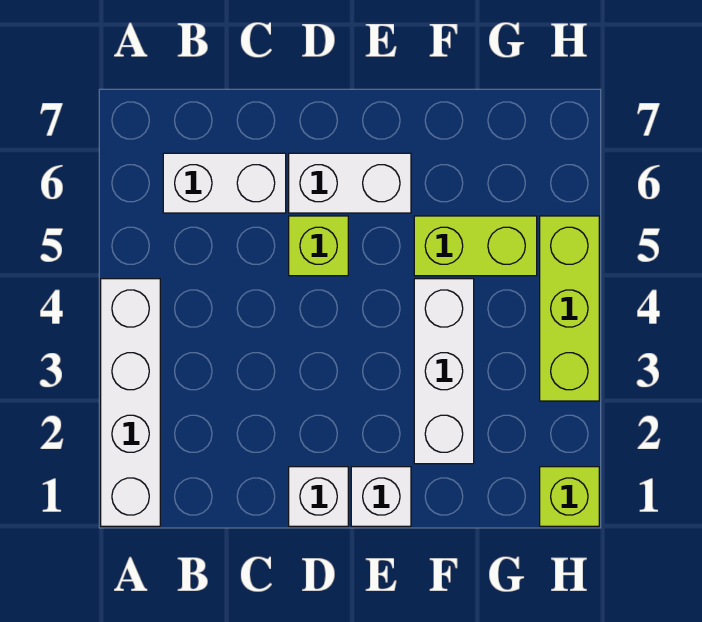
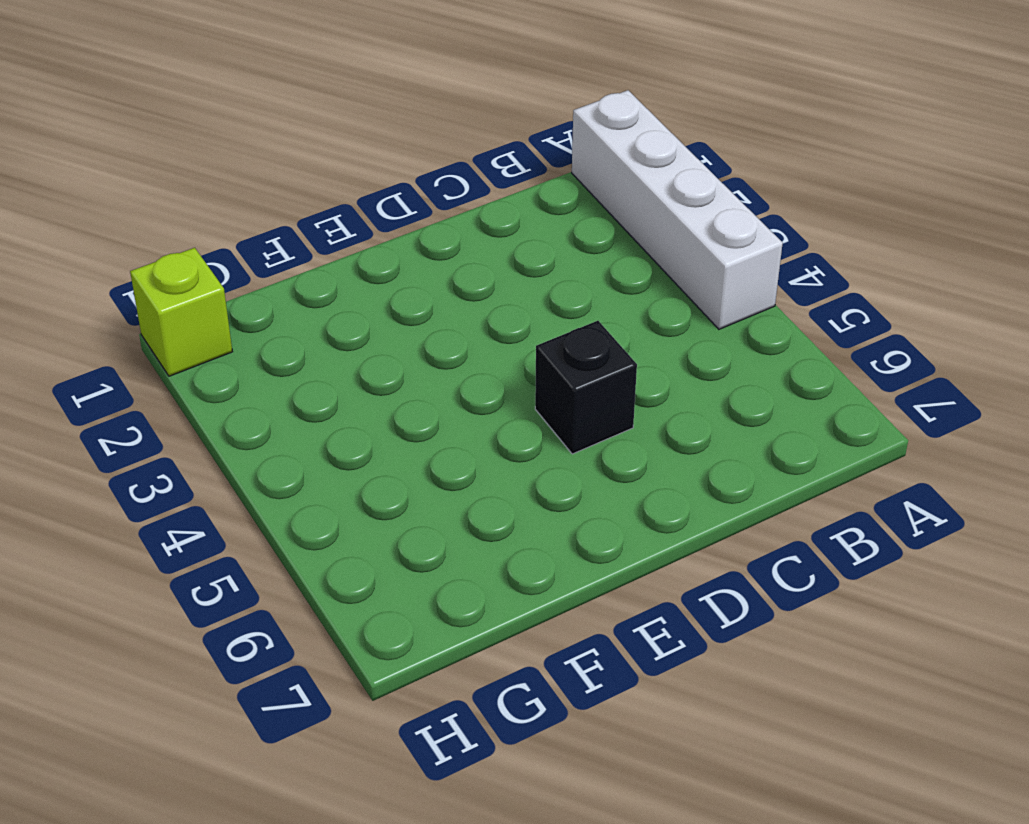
black brick D5 level 1 -> lime brick D5 level 1
none -> white brick B6:C6 level 1
none -> white brick D1 level 1

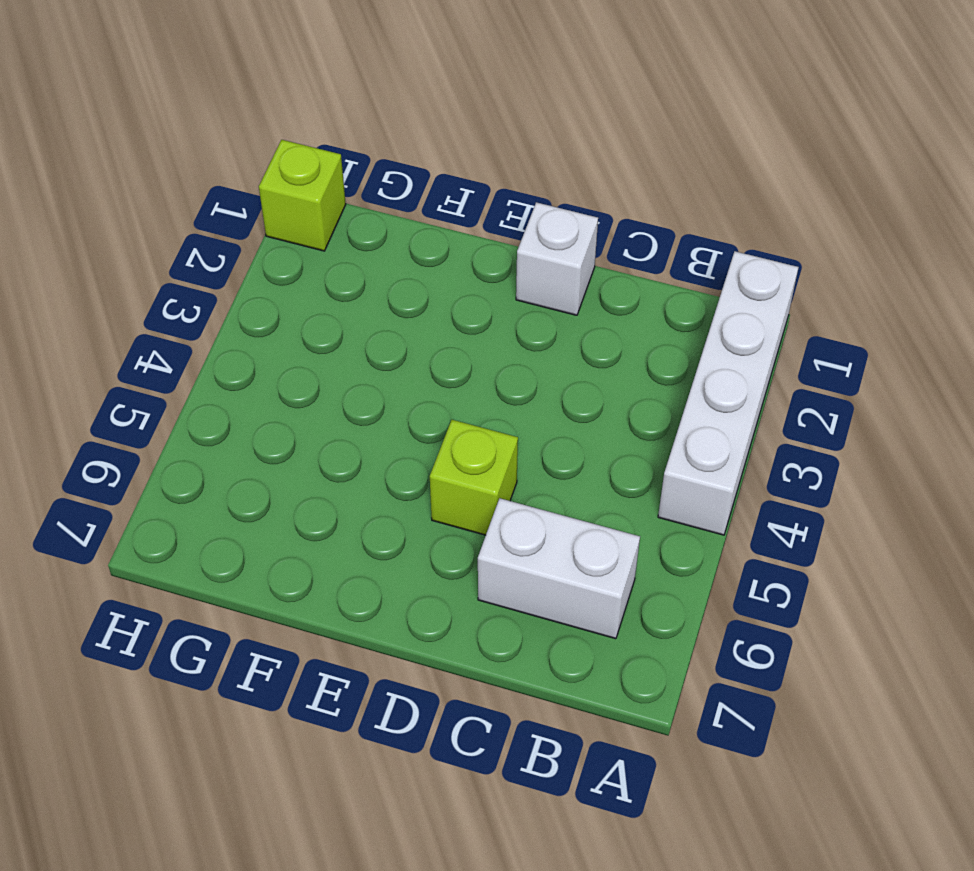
none -> white brick D6:E6 level 1
none -> white brick E1 level 1

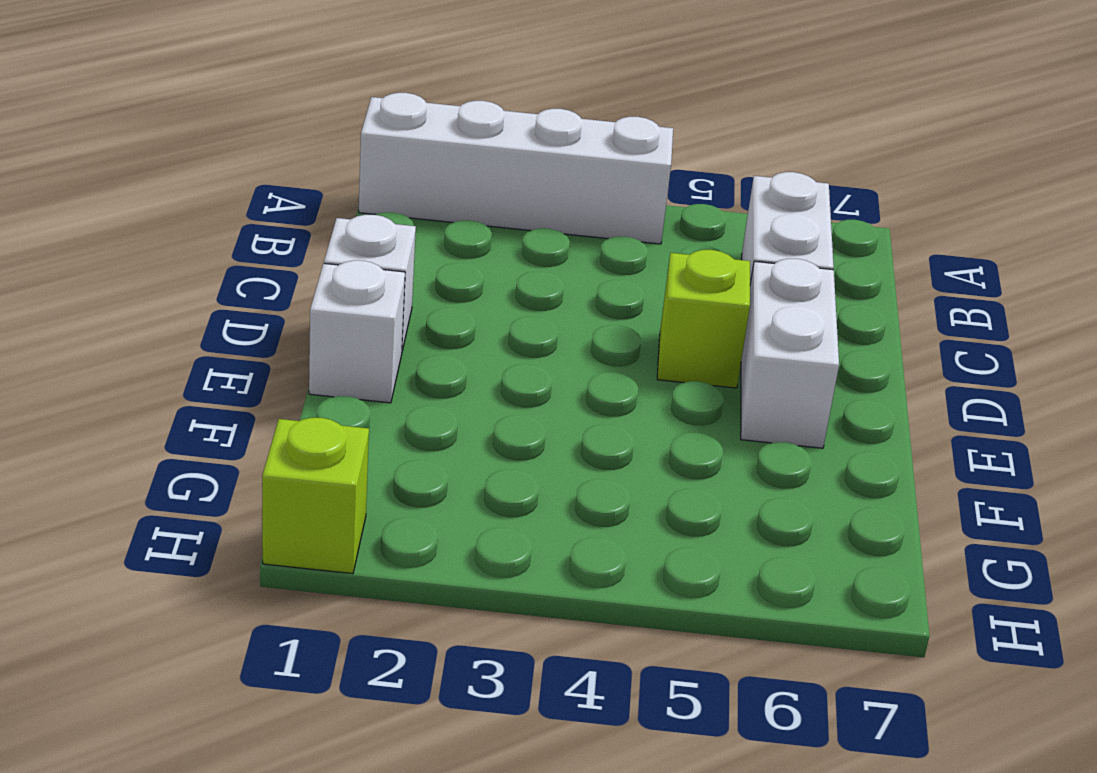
none -> white brick F2:F4 level 1
none -> lime brick F5:G5 level 1

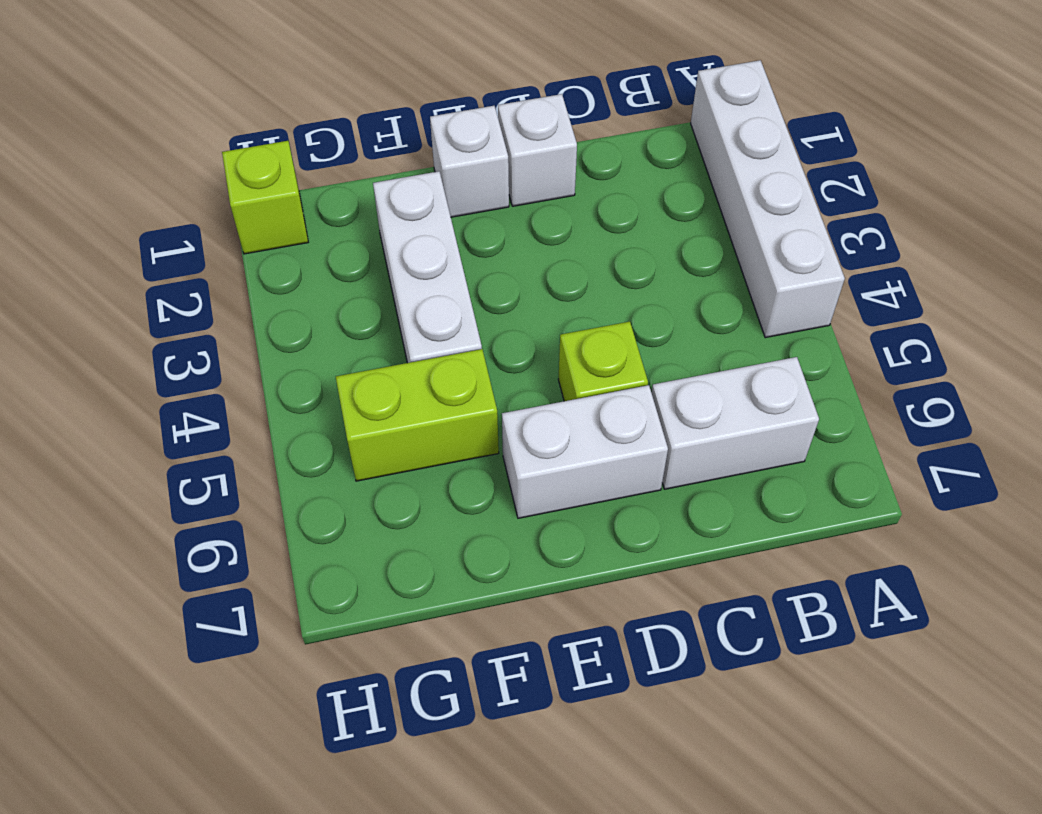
none -> lime brick H3:H5 level 1

